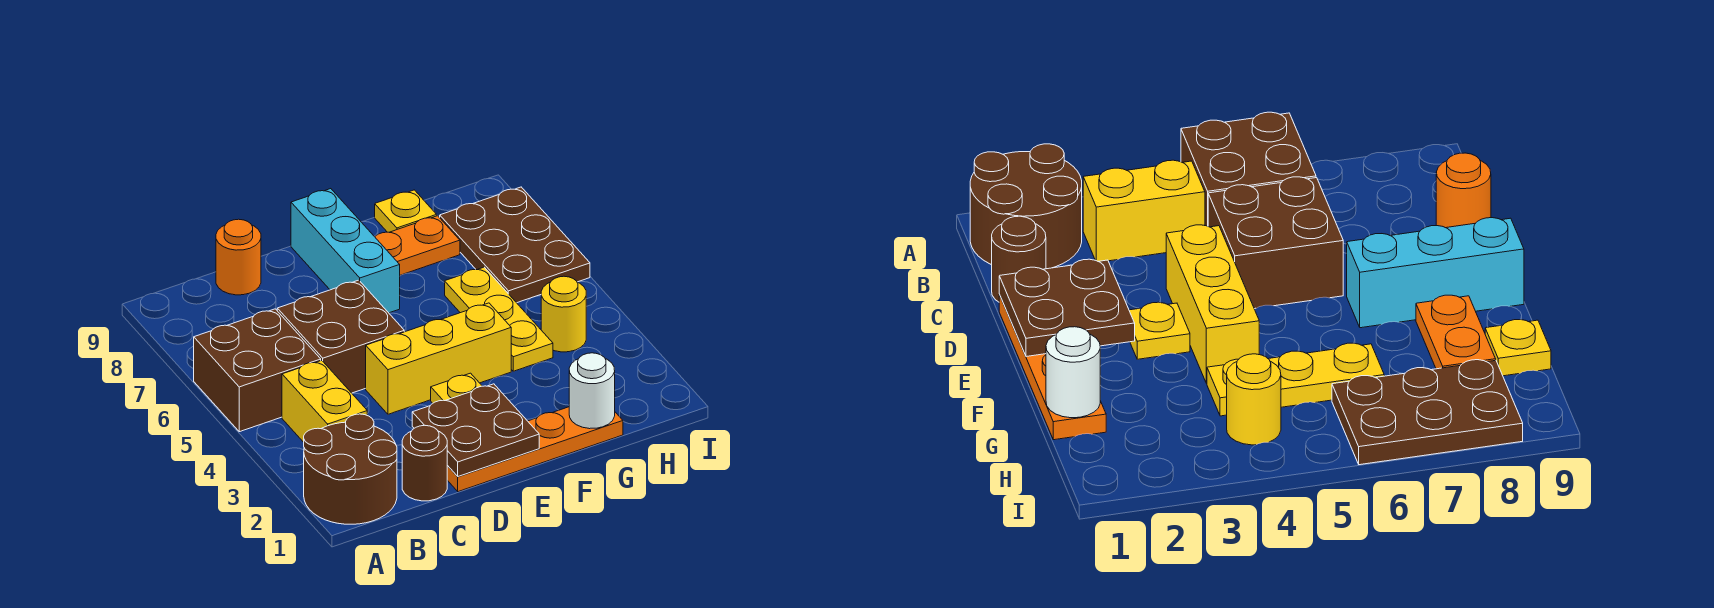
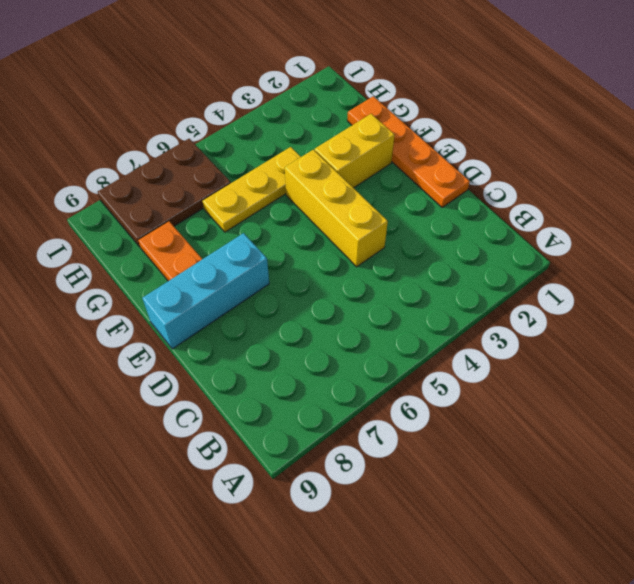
yellow brick F2:F3 level 1 -> yellow brick B3:B4 level 1
none -> brown round brick A1:B2 level 1
none -> brown brick A5:B6 level 1
none -> brown round brick C1 level 1

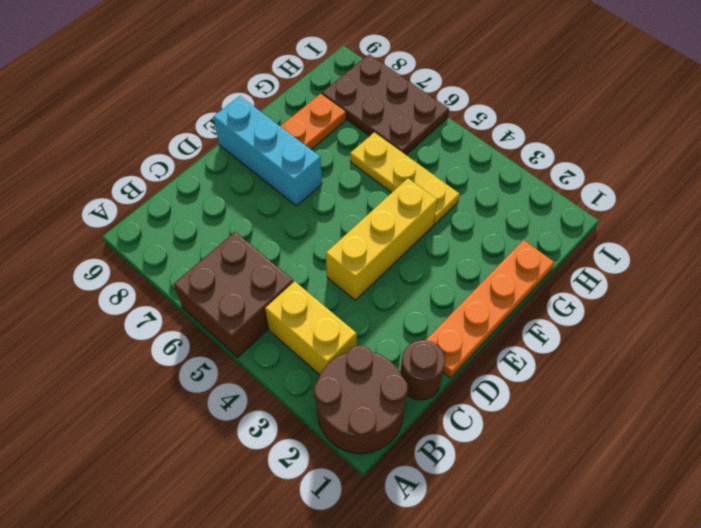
none -> brown brick C5:D6 level 1
none -> orange round brick C9 level 1
none -> yellow plate E3 level 1

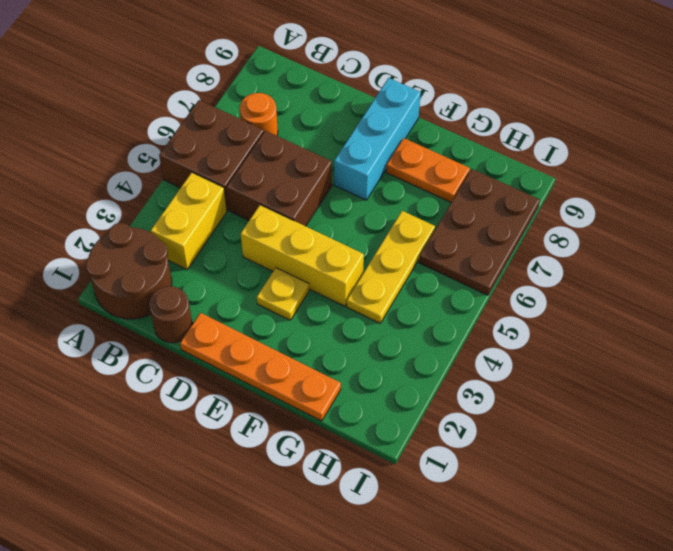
orange round brick B7 level 1 -> orange round brick C9 level 1
none -> yellow plate G9 level 1
none -> yellow round brick H4 level 1
none -> brown plate D1:E2 level 2

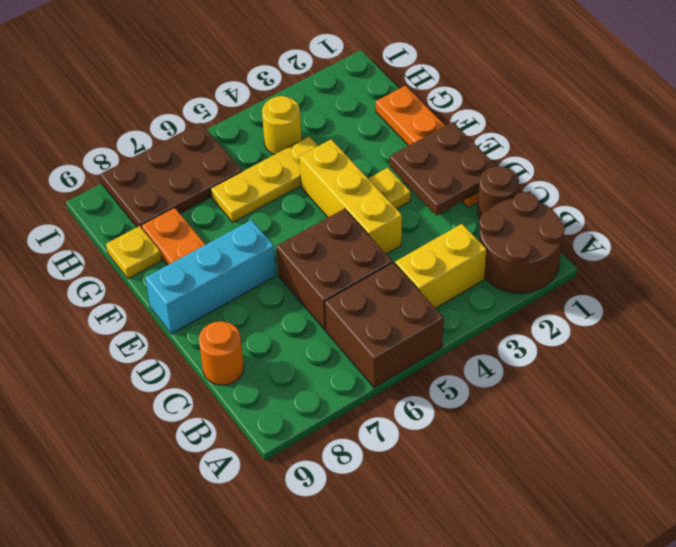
none -> white round brick G1 level 2

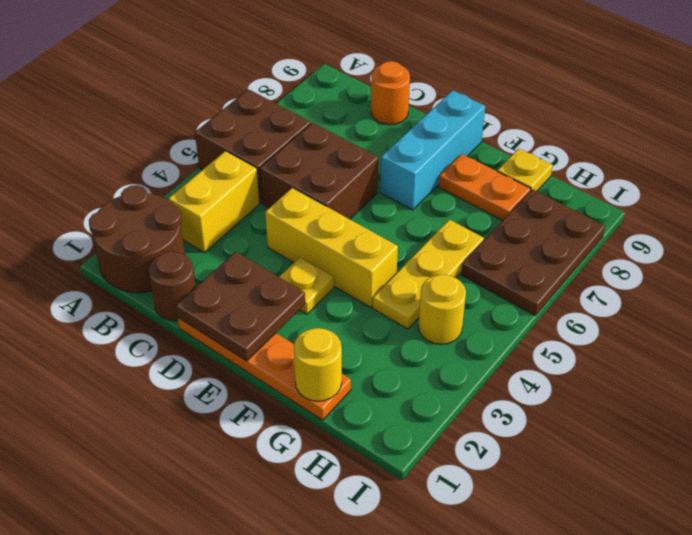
yellow round brick G1 level 2 -> white round brick G1 level 2

